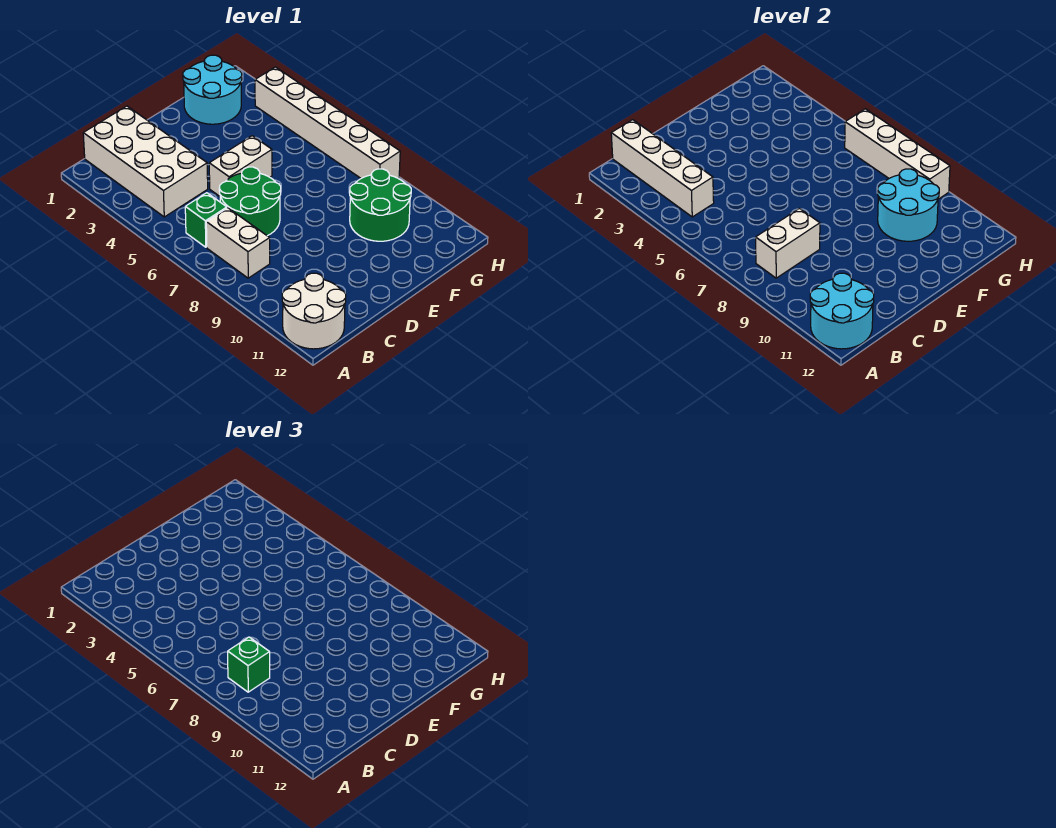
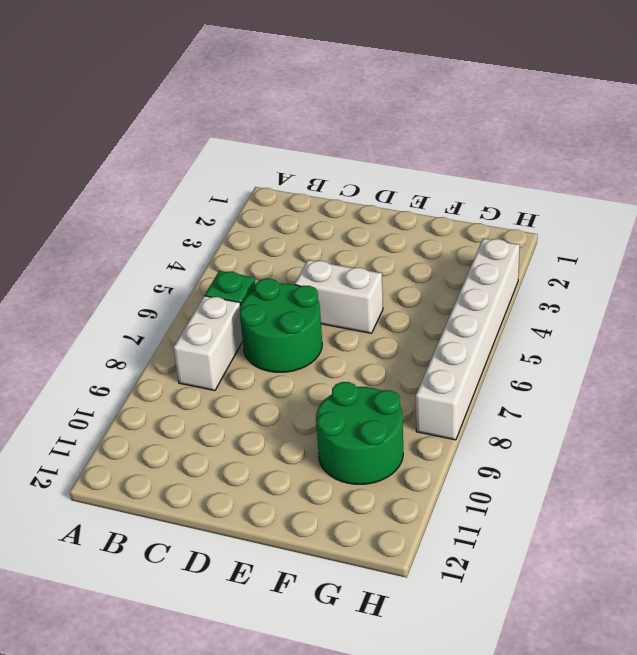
none -> white round brick A11:B12 level 1
none -> white brick B1:C4 level 1
none -> cyan round brick F1:G2 level 1

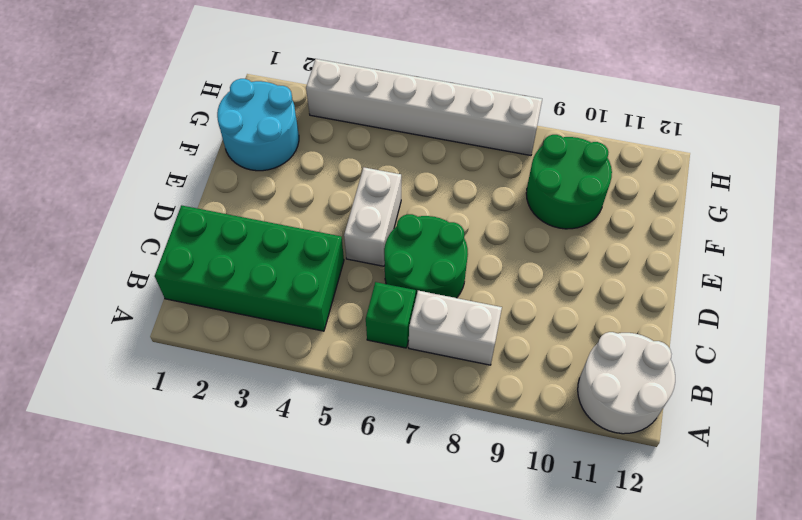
green brick B1:C4 level 1 -> white brick B1:C4 level 1
none -> cyan round brick A11:B12 level 2
none -> white brick B1:B4 level 2
none -> white brick B8:C8 level 2

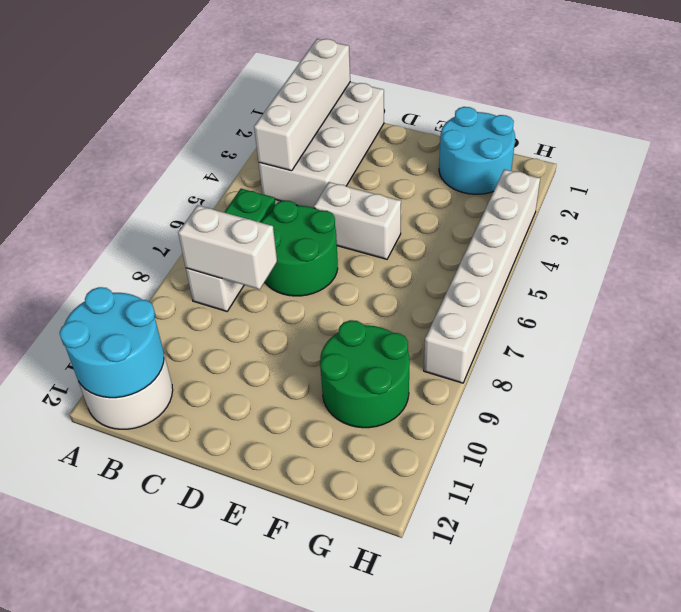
none -> cyan round brick F9:G10 level 2
none -> white brick H6:H9 level 2
none -> green brick B8 level 3

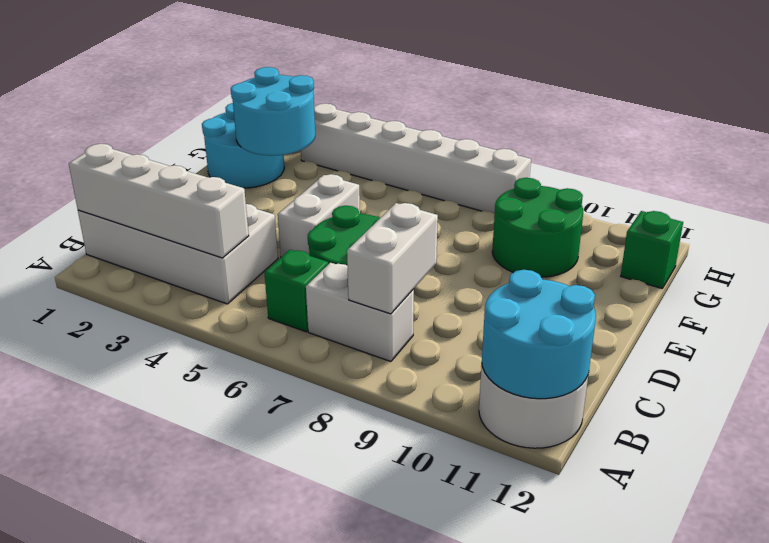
cyan round brick F2:G3 level 2 -> cyan round brick F9:G10 level 2
green brick G12 level 1 -> green brick B8 level 3
none -> white brick H6:H9 level 2

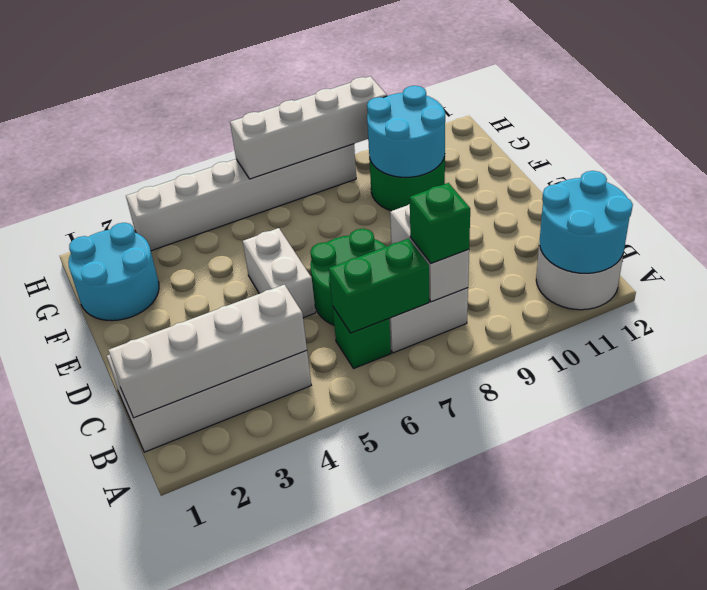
green brick B6:B7 level 2 -> none

